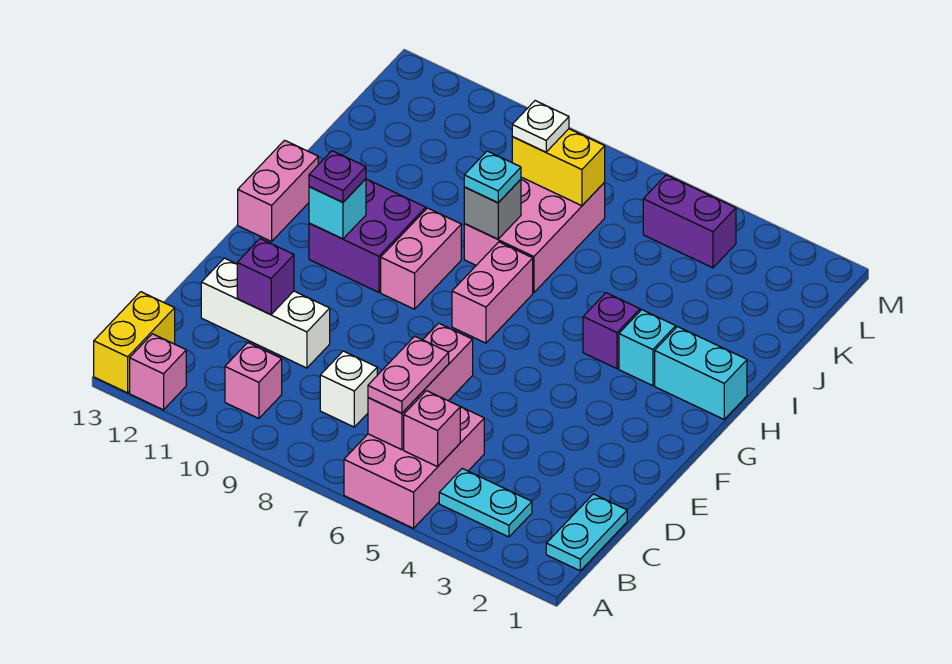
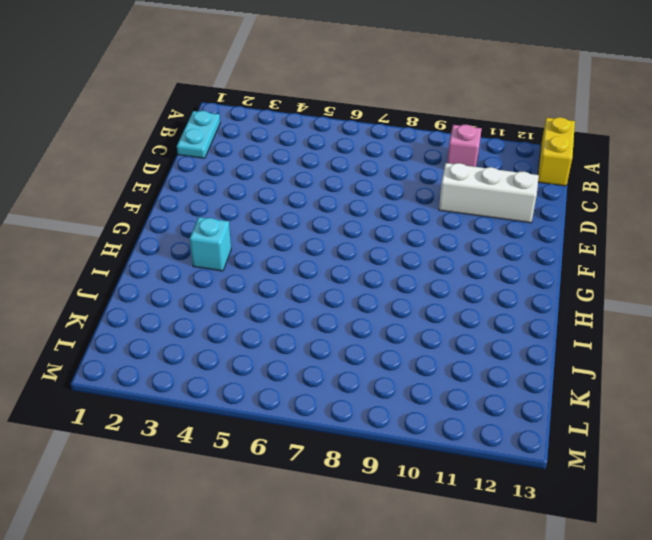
none -> pink brick A5:C6 level 1
none -> pink brick A12 level 1
none -> cyan plate B3:B4 level 1

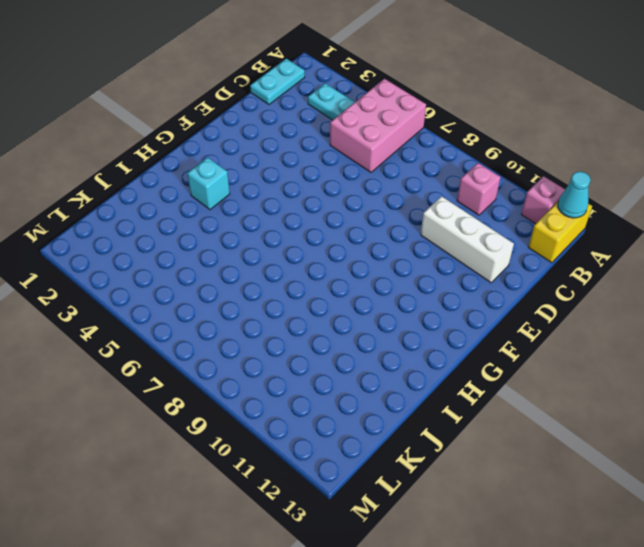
cyan cone A13 level 2 -> none
none -> white brick C8 level 1
none -> pink brick G7:H7 level 1
none -> pink brick G9:H9 level 1

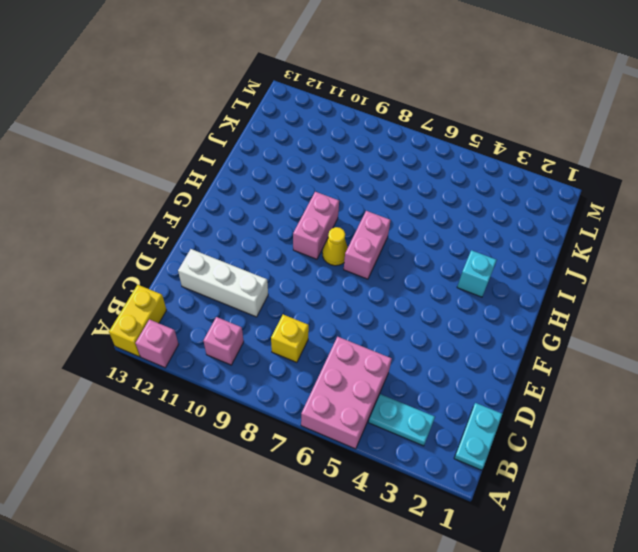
yellow brick C8 level 1 -> white brick C8 level 1
yellow cone G8 level 1 -> none
none -> purple brick G10:H11 level 1
none -> pink brick G13:H13 level 1
none -> cyan brick H1:H2 level 1

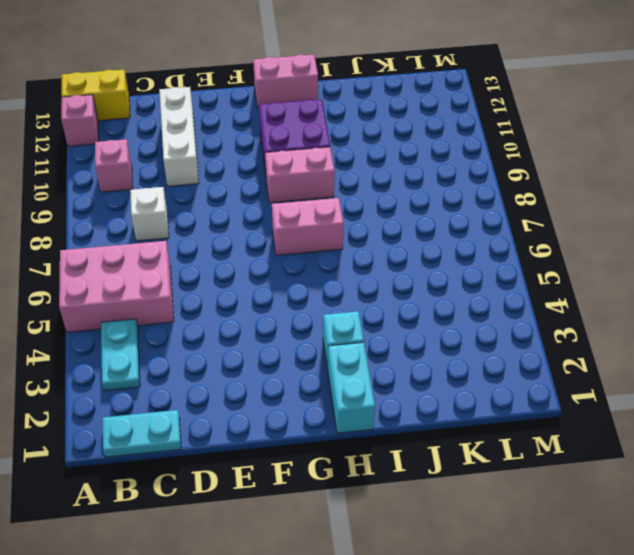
none -> purple brick H4 level 1
none -> pink brick I7:K8 level 1
none -> purple brick L4:L5 level 1

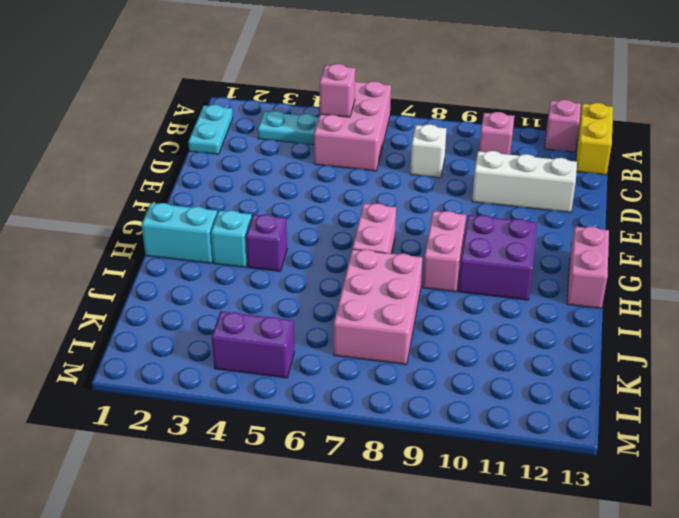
none -> pink brick B6:D6 level 2
none -> purple brick D11 level 2
none -> cyan brick G11 level 2

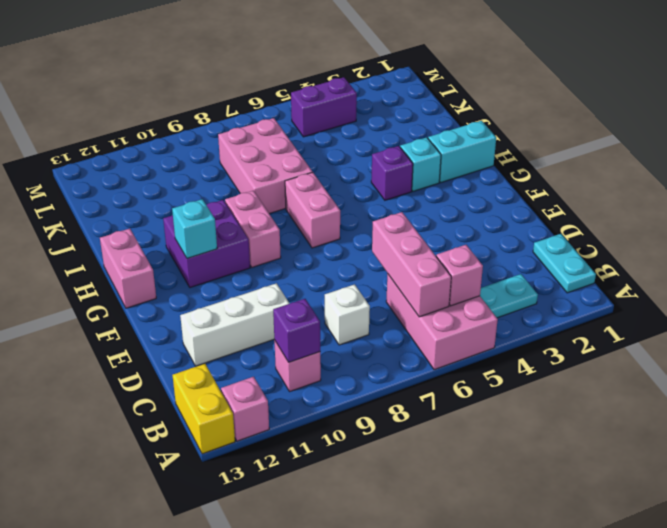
purple brick B10 level 2 -> purple brick D11 level 2
none -> grey brick I8 level 2
none -> yellow brick K7:K8 level 2
none -> pink plate B6:C6 level 3

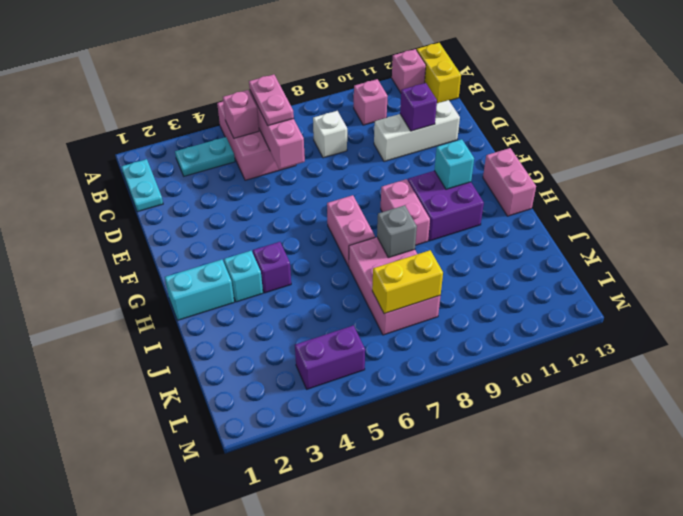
none -> purple plate G11 level 3
none -> cyan plate I8 level 3
none -> white plate K8 level 3

